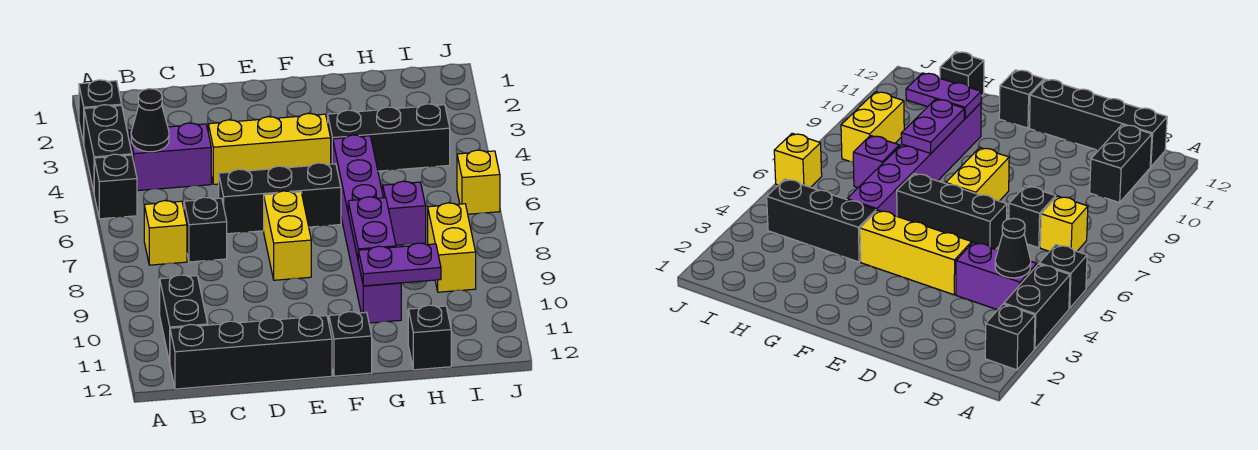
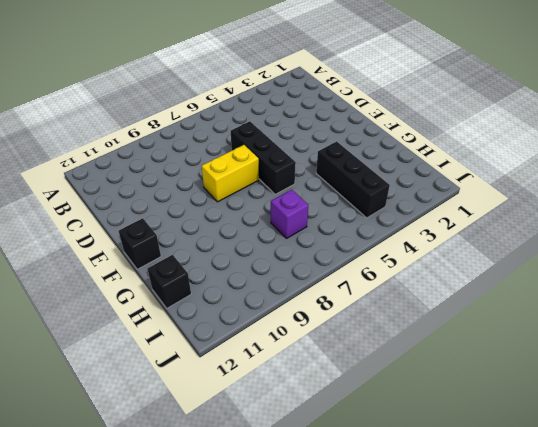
none -> black brick A2 level 1
none -> black brick A3:A4 level 1
none -> black brick A5 level 1

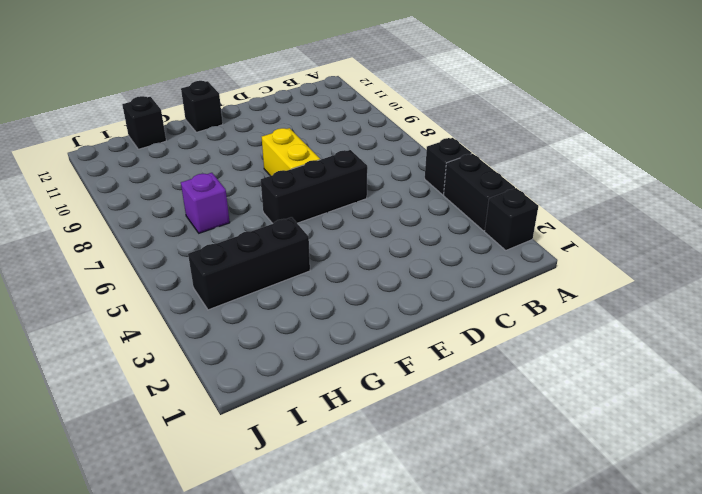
none -> purple brick B4:C4 level 1
none -> yellow brick B7 level 1
none -> black brick B10:B11 level 1

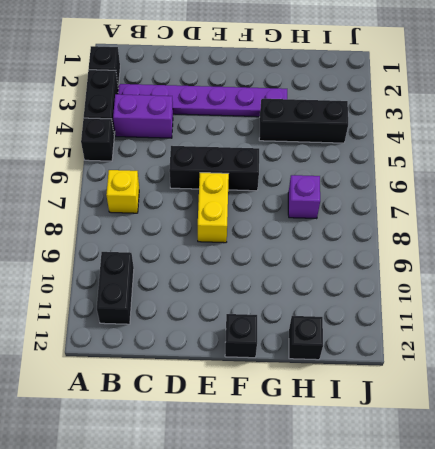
purple plate B3:G3 level 1 -> none
none -> black brick B12:E12 level 1
none -> black brick C7 level 1
none -> yellow brick D4:F4 level 1

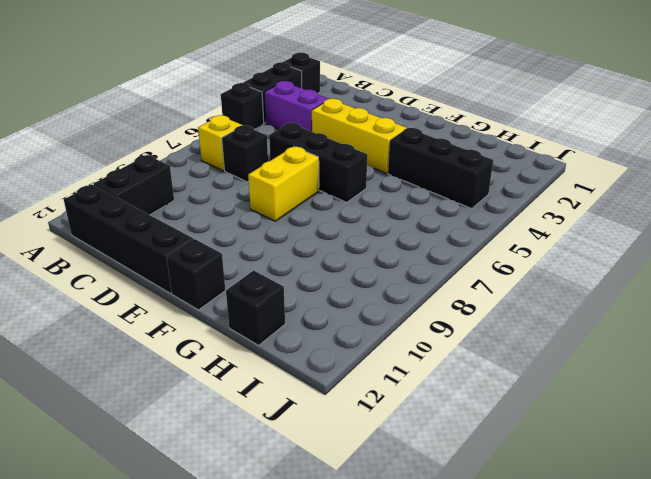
none -> purple brick G5:G10 level 1
none -> purple brick H7 level 1
none -> yellow brick I8:I9 level 1

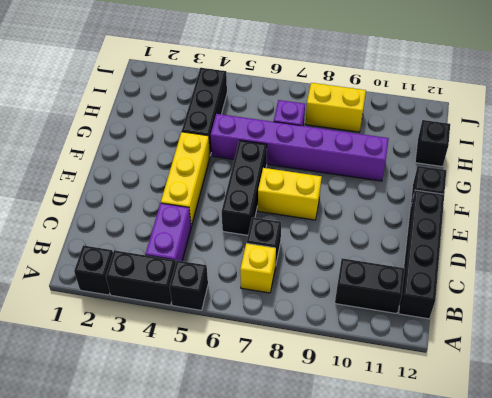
none -> yellow brick J6 level 1
none -> black cone B4 level 2
none -> purple plate G8:G9 level 2

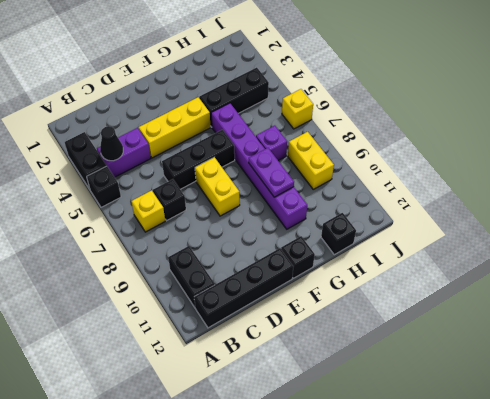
none -> black brick A2 level 1
none -> purple plate G10:H10 level 2

